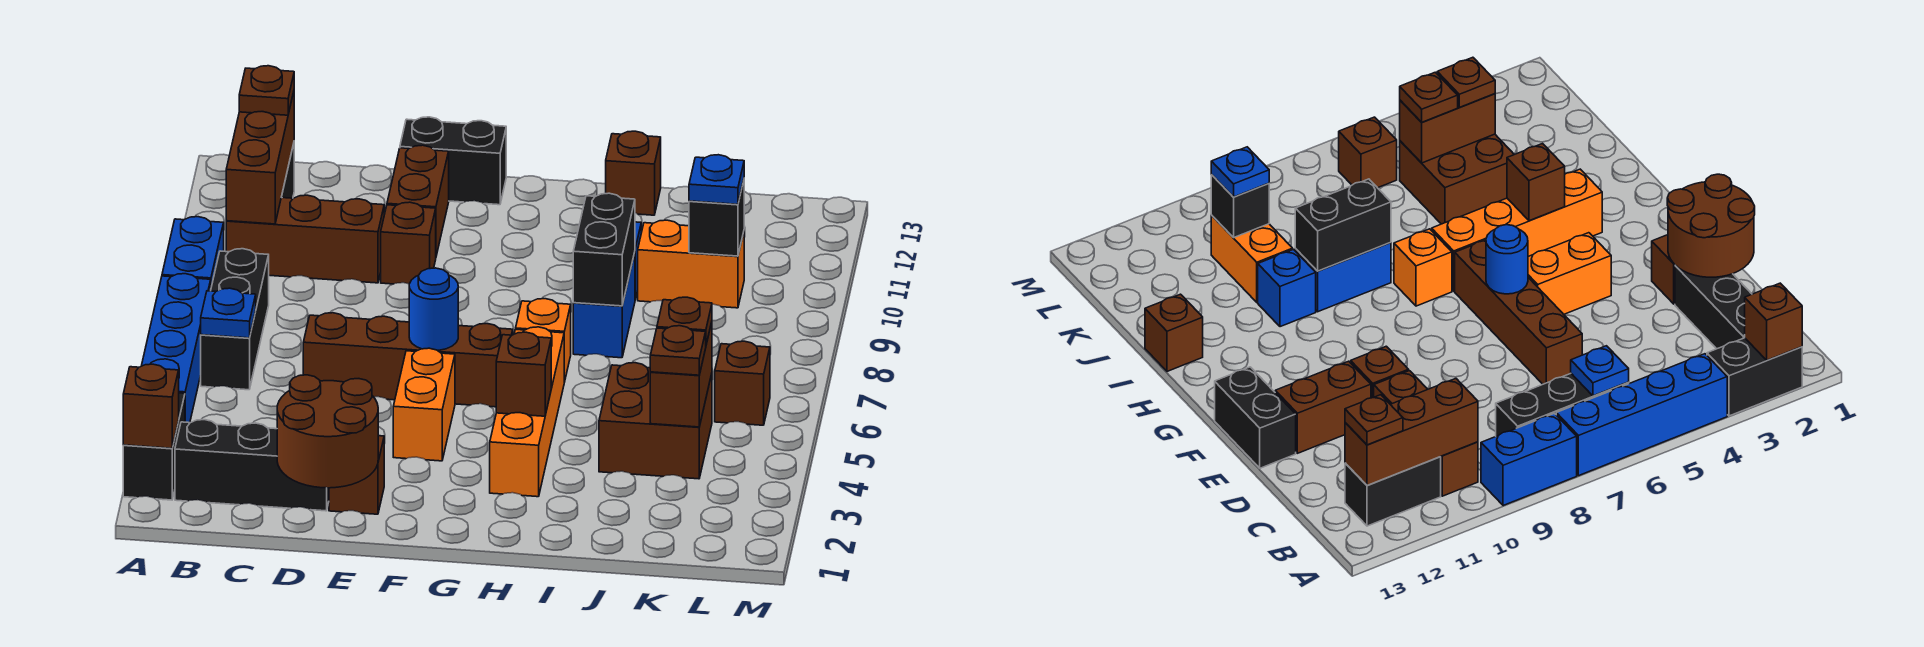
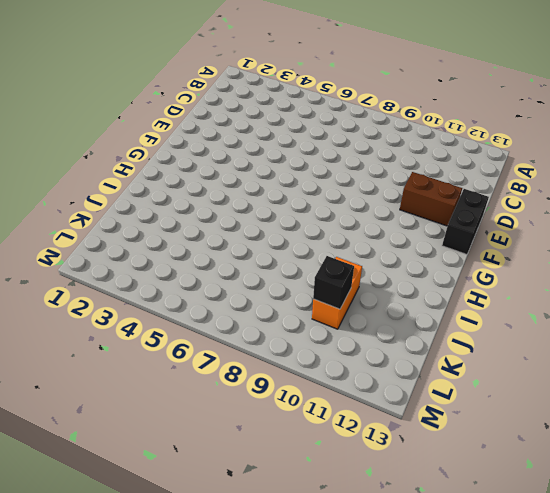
none -> black brick A2:A3 level 1
none -> blue brick A4:A7 level 1
none -> blue brick A8:A9 level 1
none -> black brick B2:D2 level 1

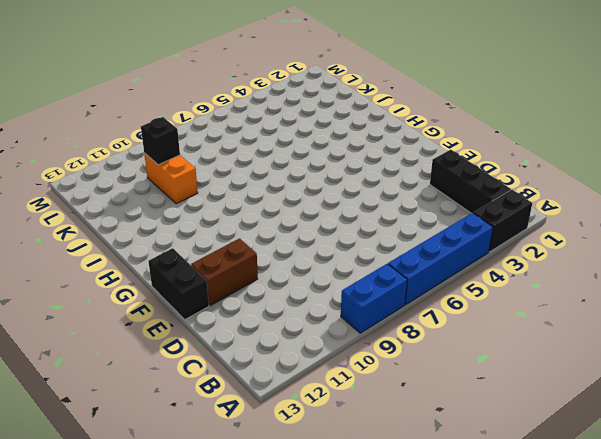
none -> black brick B6:B8 level 1
none -> brown brick B10:D10 level 1
none -> black brick B11:B12 level 1
none -> brown brick D6:G6 level 1

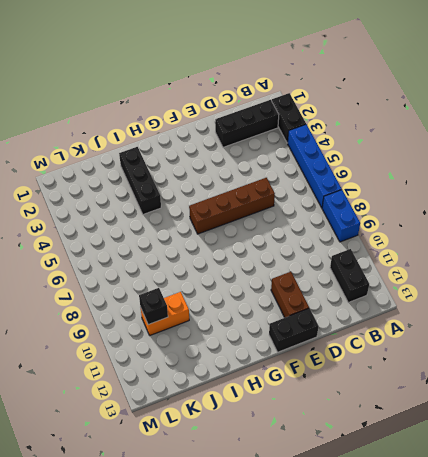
black brick I2:I4 level 1 -> black brick B6:B8 level 1
none -> brown brick B10:D10 level 1
none -> brown brick E2 level 1
none -> brown brick E10 level 1
none -> orange brick F4:F5 level 1

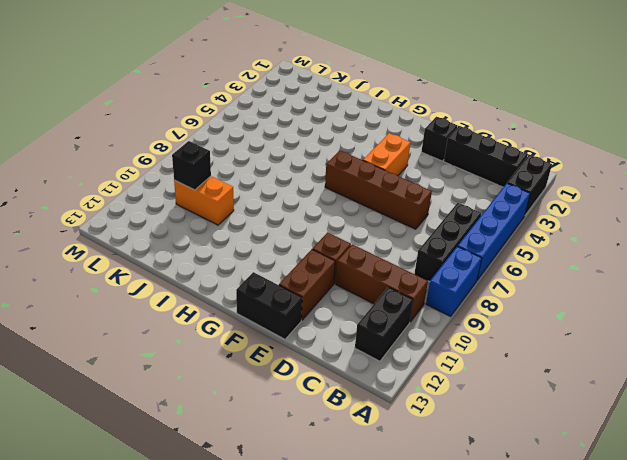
black brick E2 level 1 -> brown brick E2 level 1
none -> orange brick H3:H6 level 1
none -> orange brick H7 level 1
none -> blue brick I8:I9 level 1
none -> blue brick I10 level 1

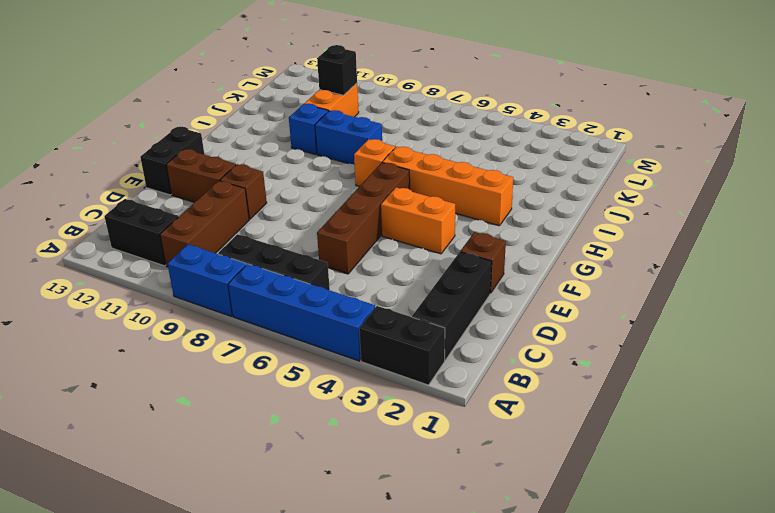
none -> brown brick I13 level 1
none -> brown brick J4:K5 level 1
none -> brown brick L6 level 1
none -> brown brick A2 level 2

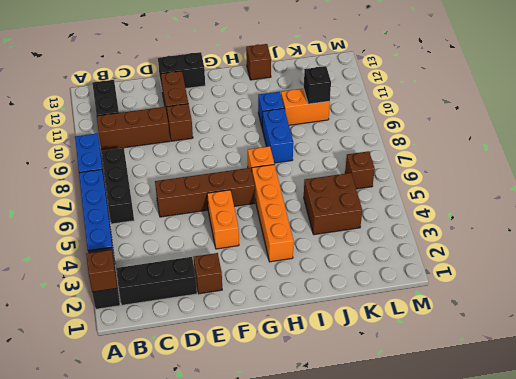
none -> blue plate B6 level 2
none -> brown brick B10:B12 level 2
none -> brown round brick D1:E2 level 2
none -> blue round brick F6 level 2

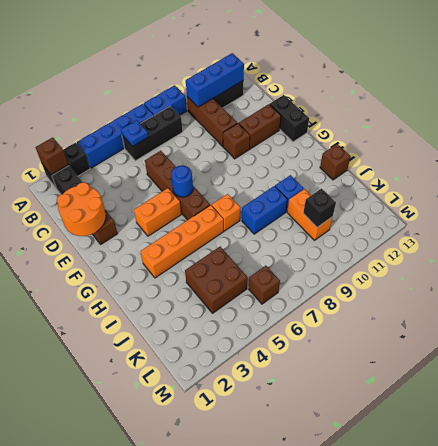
blue brick B10:B12 level 2 -> brown brick B10:B12 level 2
orange round brick D1:E2 level 2 -> brown round brick D1:E2 level 2
none -> brown brick H4 level 2
none -> black brick I8:I9 level 2
none -> brown brick K4:K5 level 2
none -> brown plate B12 level 3

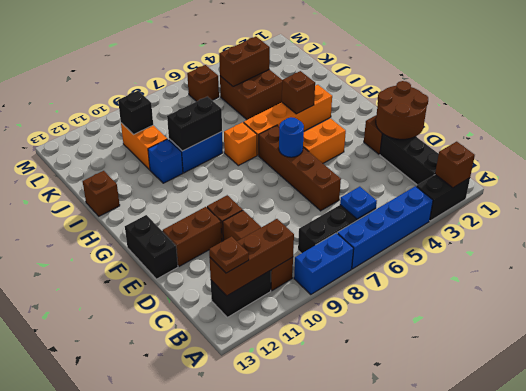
none -> brown plate K4 level 3
none -> brown plate K5 level 3
none -> blue plate K10 level 3

